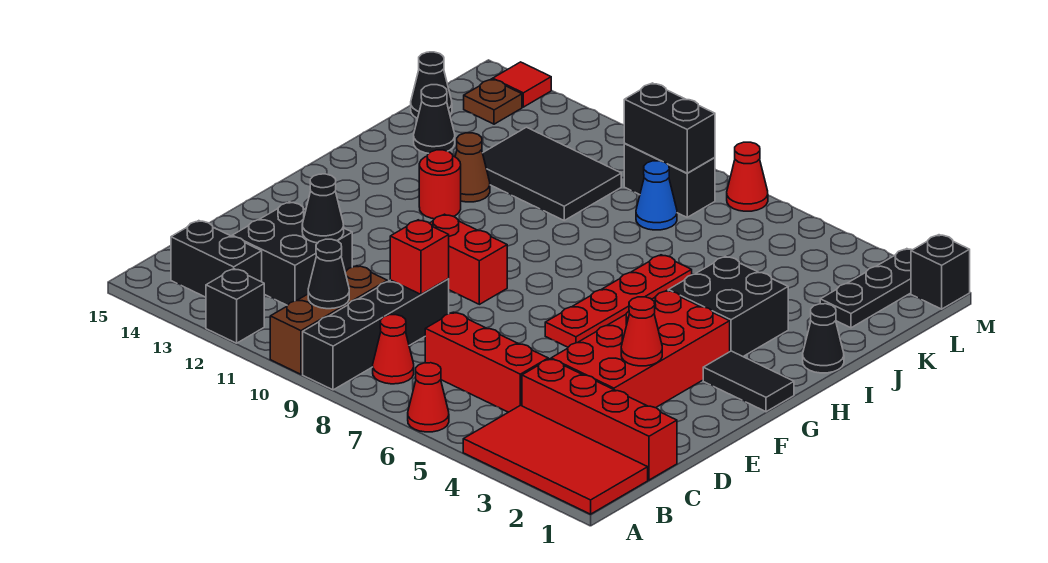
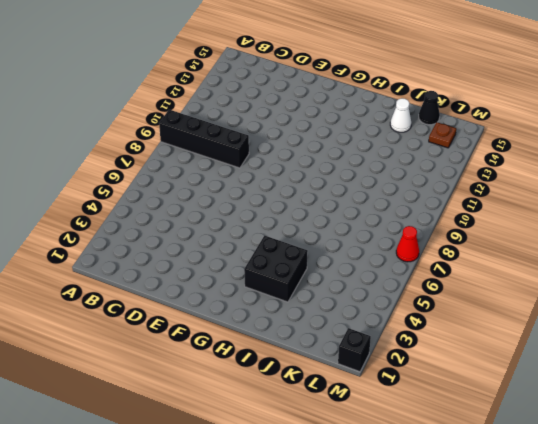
white cone J14 level 1 -> black cone J14 level 1
none -> red tile A1:B4 level 1
none -> red cone A6 level 1
none -> brown brick A10:C10 level 1
none -> black brick A12 level 1

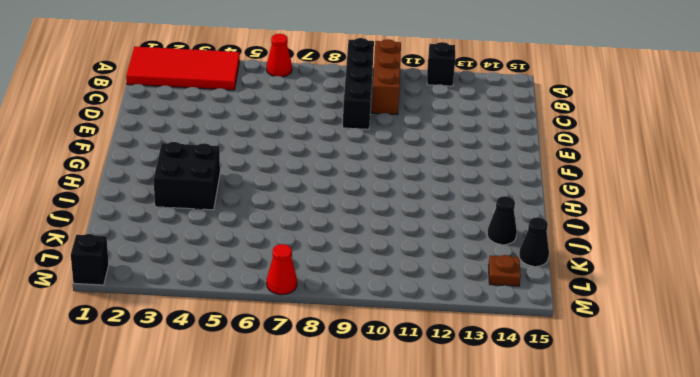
none -> red cone B8 level 1
none -> black brick B13:B14 level 1
none -> red brick C1:C4 level 1
none -> red brick C5:C7 level 1

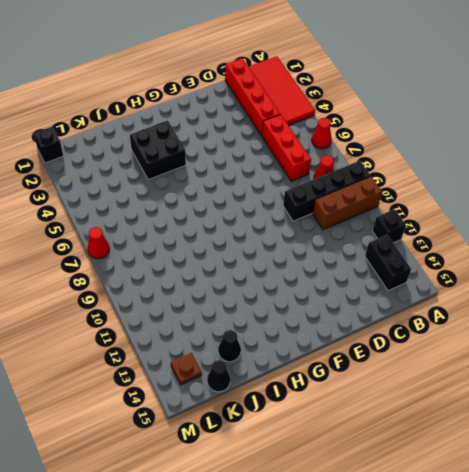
none -> black brick C12:D13 level 1
none -> red brick D3:G4 level 1
none -> red plate F6:I6 level 1
none -> red brick F9:F10 level 1

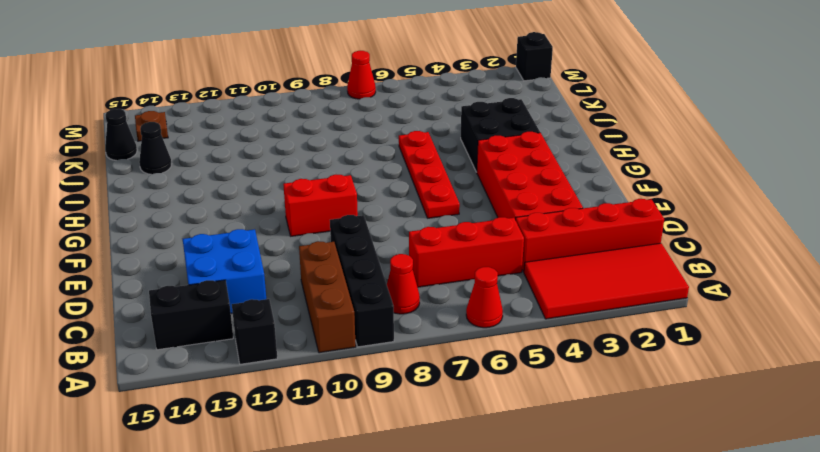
blue brick C12:D13 level 1 -> black brick C12:D13 level 1
none -> black tile G1:G2 level 1
none -> red round brick H12 level 1
none -> black cone I1 level 1
none -> brown cone I12 level 1

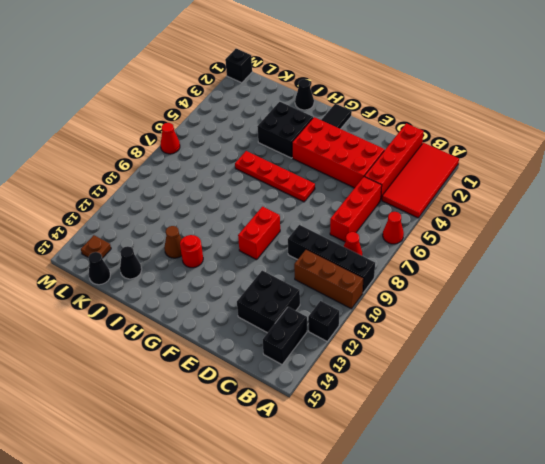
none -> black tile J10:K12 level 1
none -> black plate K2:M2 level 1
none -> blue cone K8 level 1
none -> black brick L8:L9 level 1

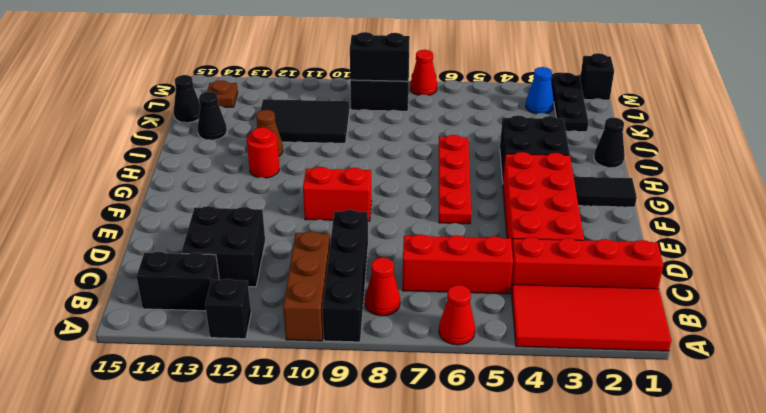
blue cone L3 level 1 -> blue cone K8 level 1
none -> red tile M14 level 1
none -> black cone B10 level 2
none -> red brick D9 level 2
none -> black cone D12 level 2

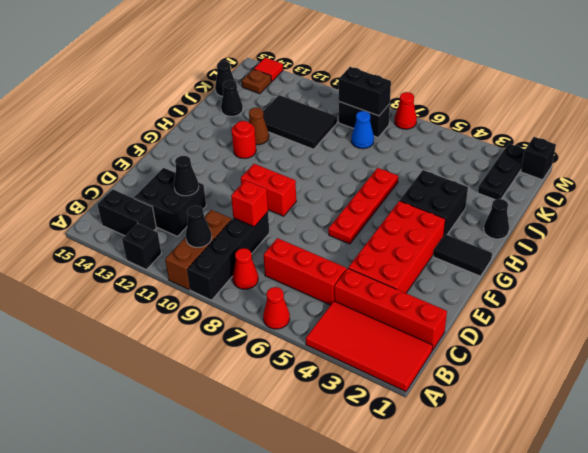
none -> red cone E3 level 2

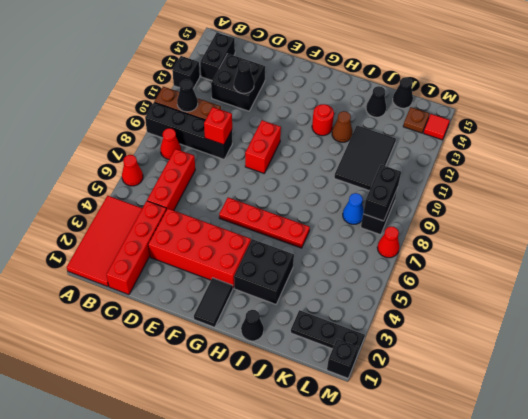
none -> red cone E3 level 2

